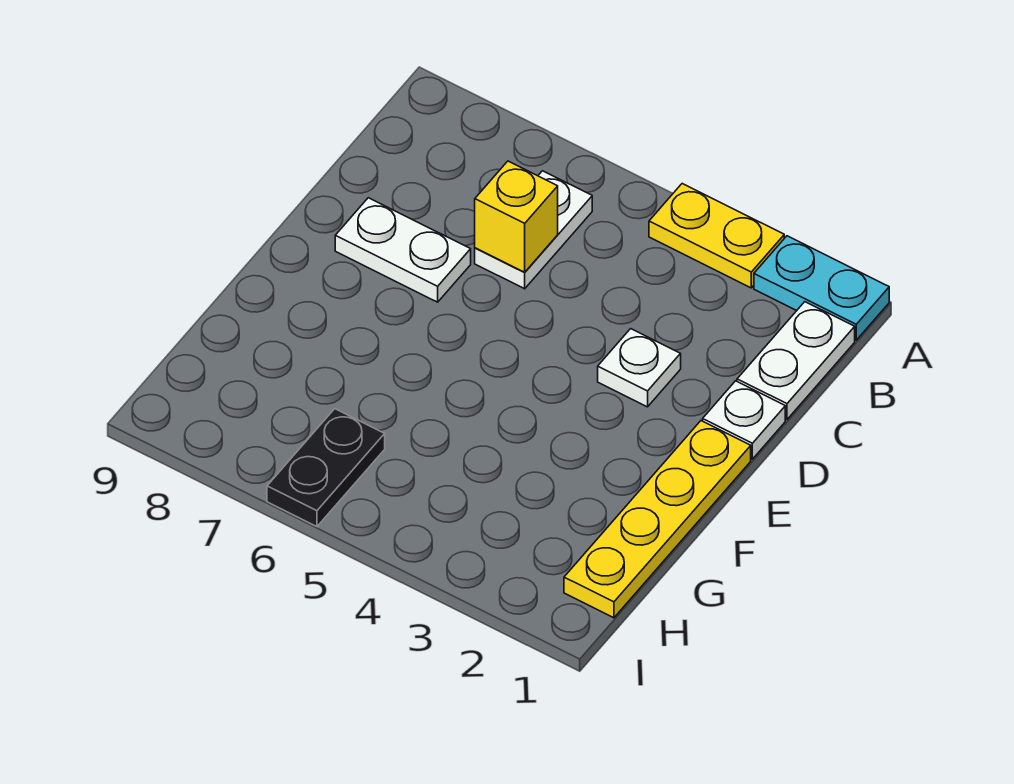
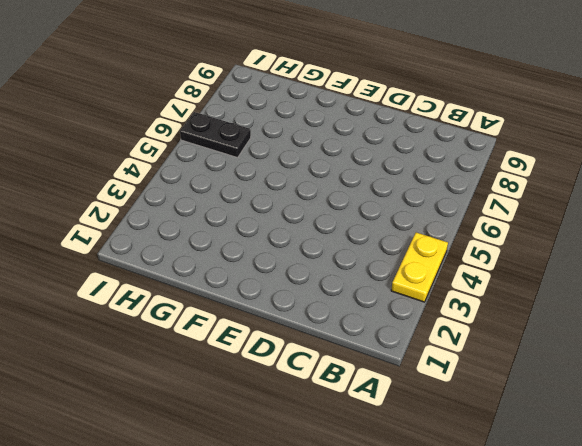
none -> cyan plate A1:A2 level 1
none -> white plate B1:C1 level 1

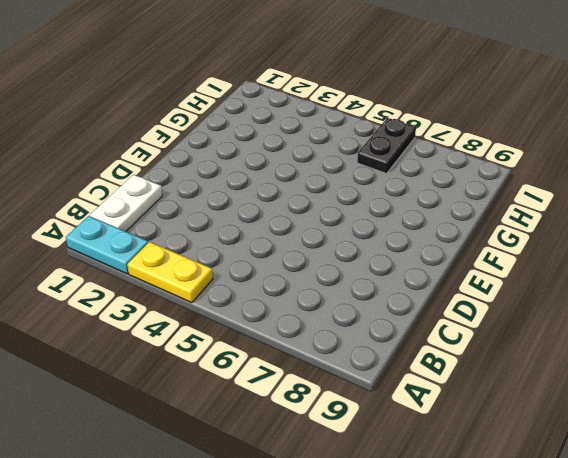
none -> white plate B6:C6 level 1
none -> white plate D1 level 1

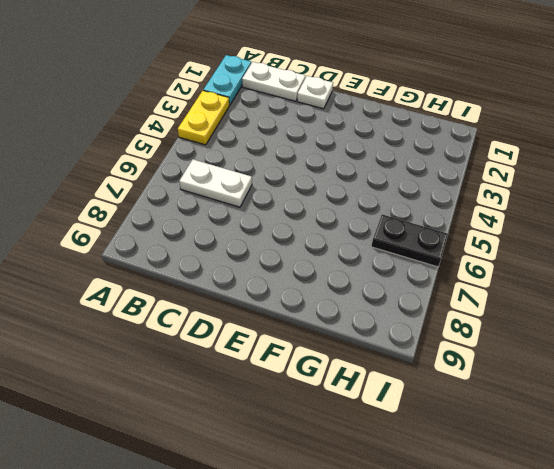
none -> white plate D3 level 1
none -> white plate D7:D8 level 1

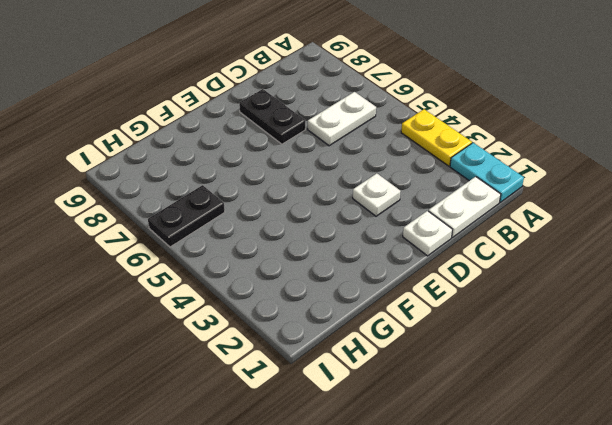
black plate D7:D8 level 1 -> white plate D7:D8 level 1
none -> yellow plate E1:H1 level 1
none -> yellow brick C6 level 2

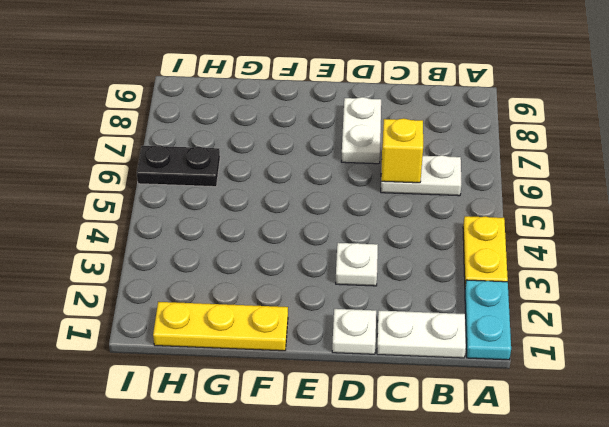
yellow plate F1:H1 level 1 -> yellow plate E1:H1 level 1

